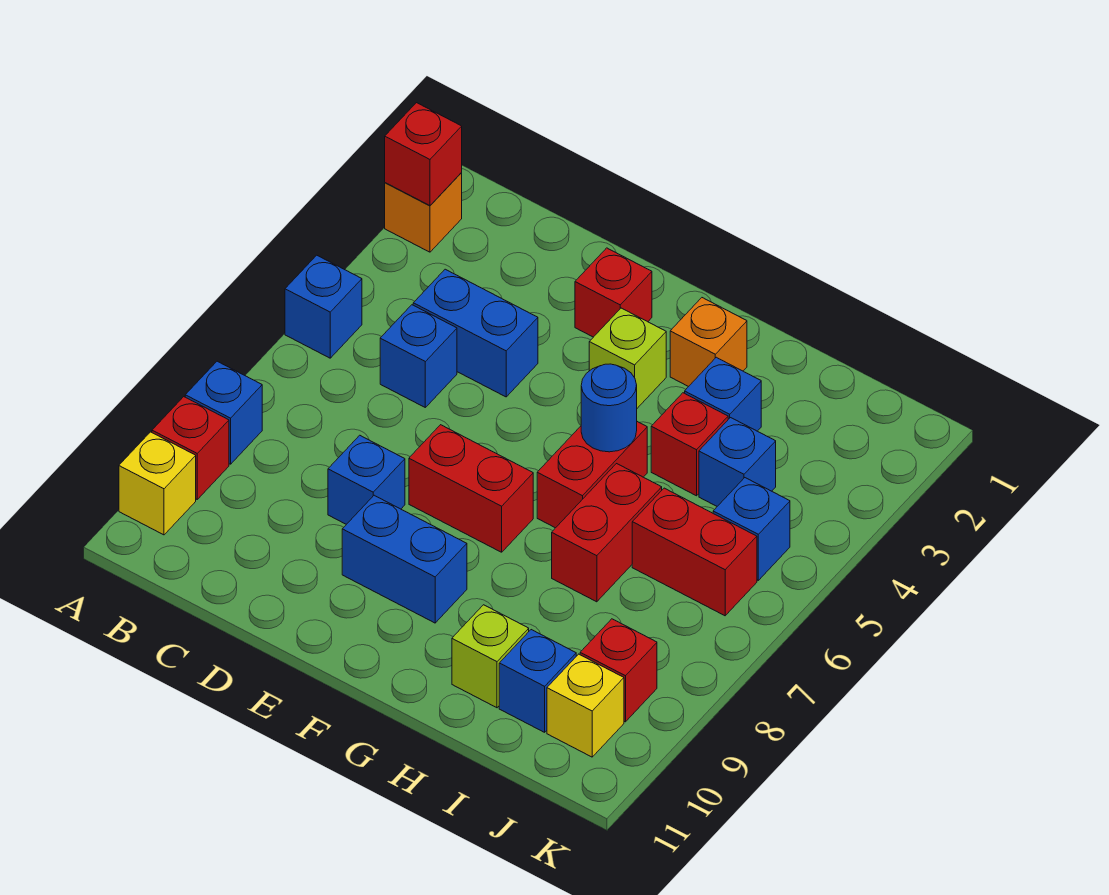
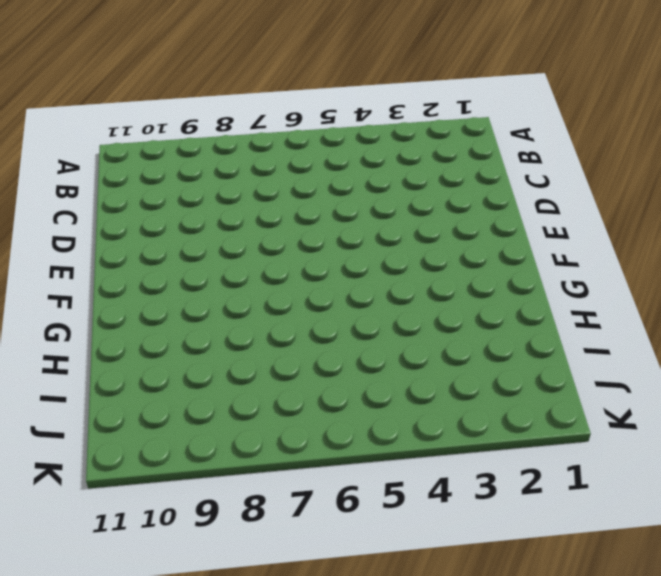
none -> orange brick A2 level 1
none -> blue brick A5 level 1
none -> blue brick A8 level 1

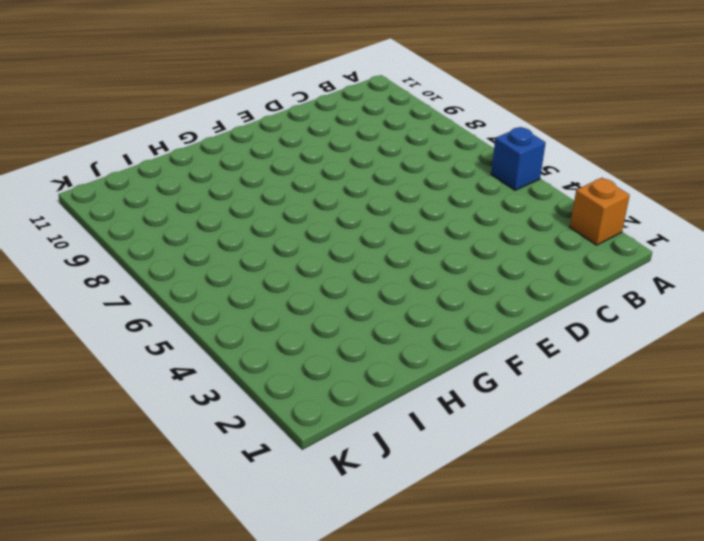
none -> blue brick A8 level 1
none -> red brick A9 level 1
none -> yellow brick A10 level 1

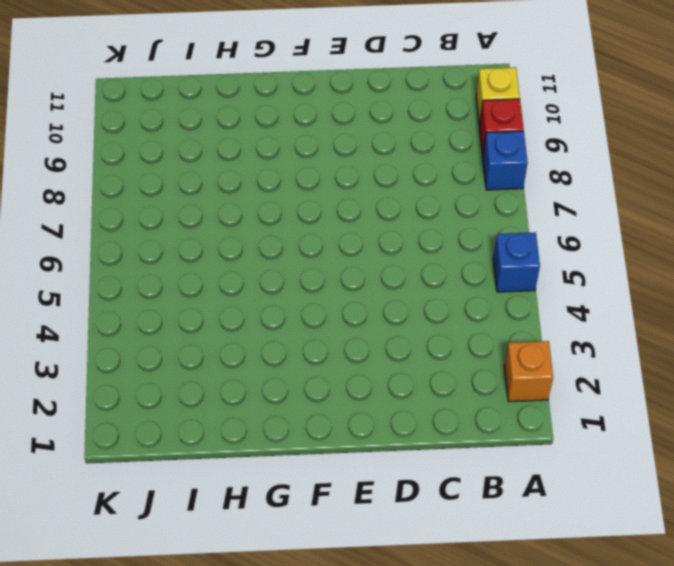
none -> blue brick C4:D4 level 1
none -> blue brick C5 level 1
none -> blue brick D8 level 1

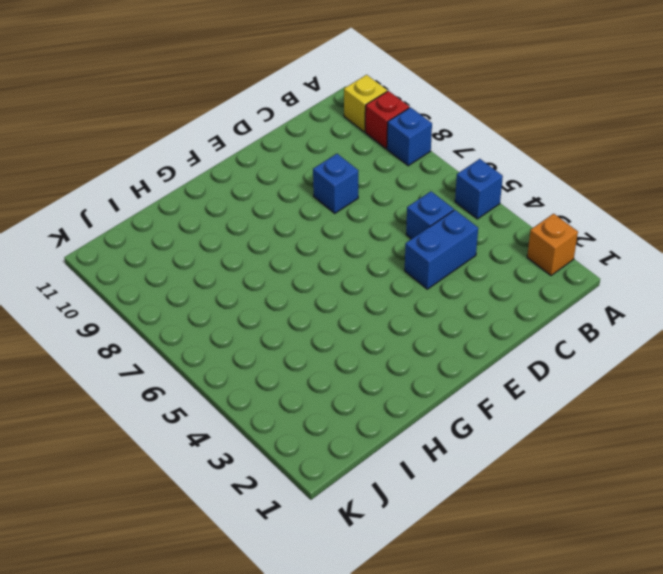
none -> red brick E2 level 1
none -> red brick E7:F7 level 1
none -> blue brick E9:F9 level 1

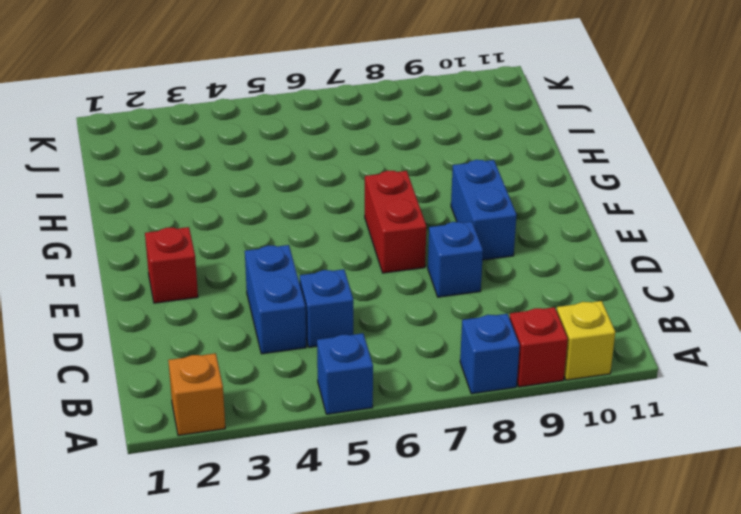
none -> lime brick F3 level 1
none -> orange brick G2 level 1
none -> red brick G5:G6 level 1

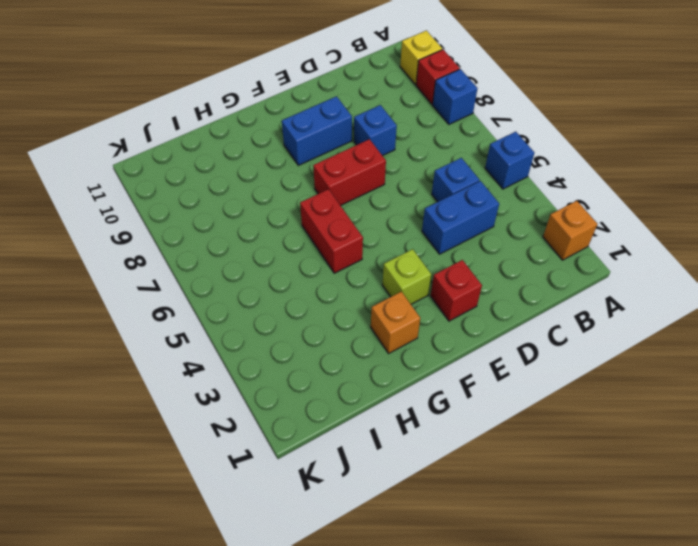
none -> blue brick H3 level 1
none -> red brick H4 level 1
none -> red brick H6:H7 level 1

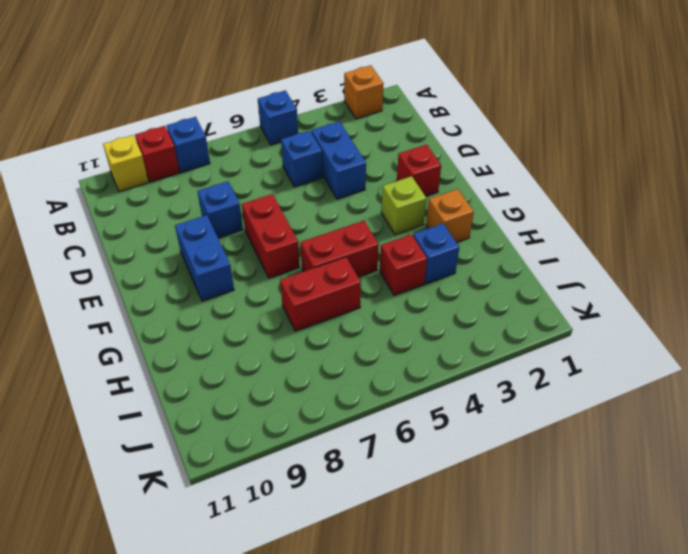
none -> lime brick H10 level 1
none -> blue brick I4 level 1
none -> red brick I6:J6 level 1

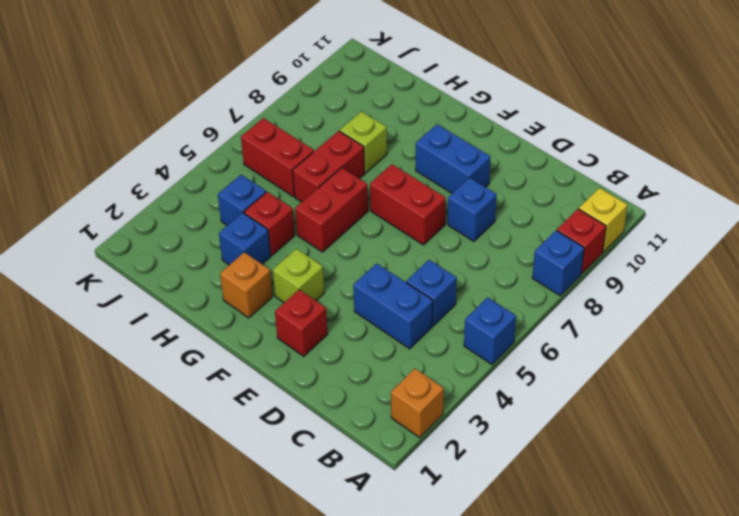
lime brick H8 level 1 -> lime brick H10 level 1
none -> blue brick I10 level 1
none -> blue brick J5 level 1
none -> red brick J9 level 1

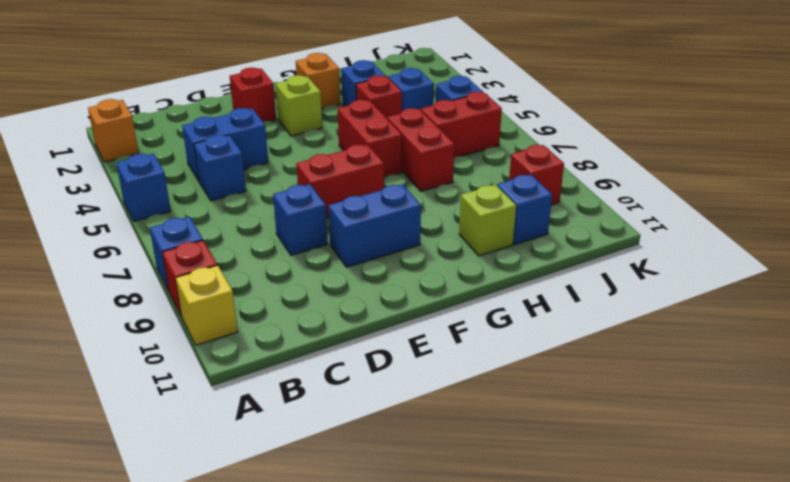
none -> yellow brick J10 level 1
none -> red brick A2 level 2
none -> blue round brick G5 level 2

